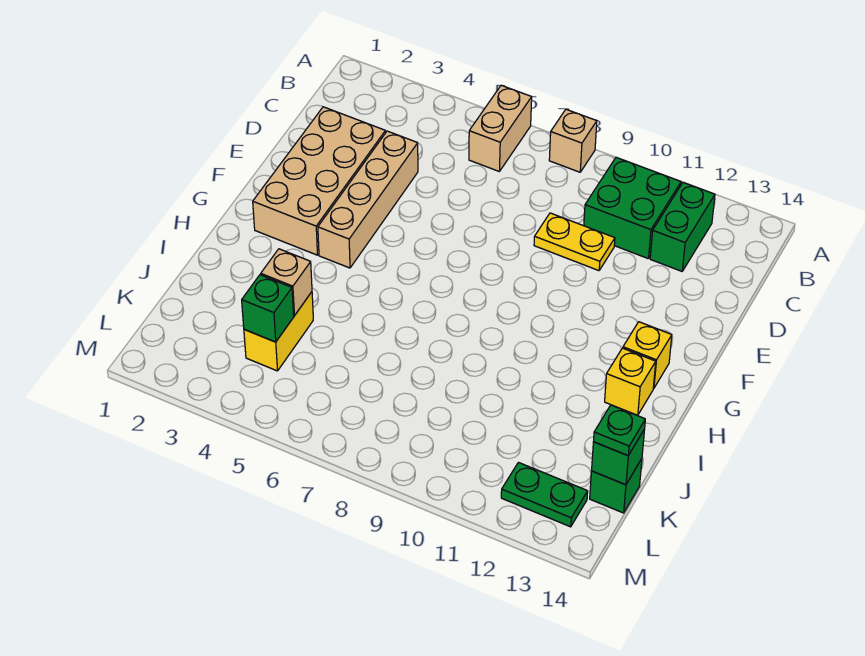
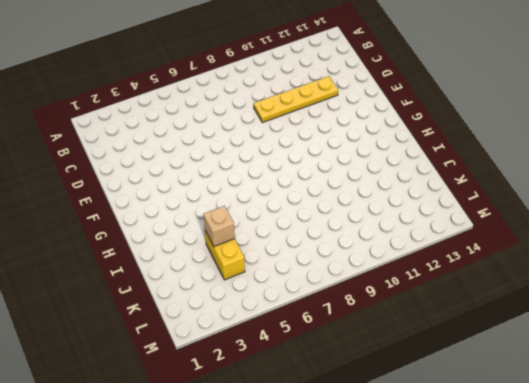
yellow plate D9:D12 level 1 -> yellow plate D9:D10 level 1
none -> tan brick A6:B6 level 1
none -> tan brick A8 level 1
none -> green brick B10:C11 level 1

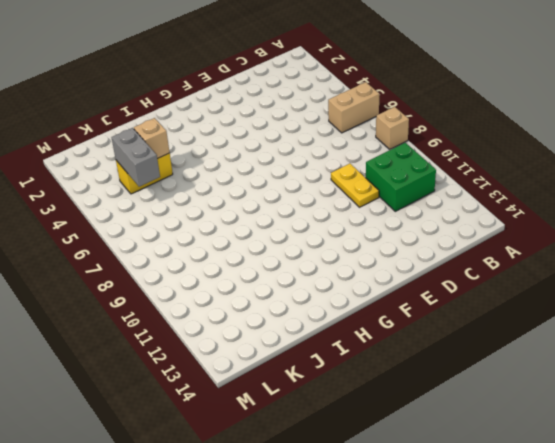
grey brick K4:K5 level 2 -> green brick K4 level 2
none -> green brick B12:C12 level 1
none -> tan brick D2:G3 level 1
none -> tan brick D4:G4 level 1

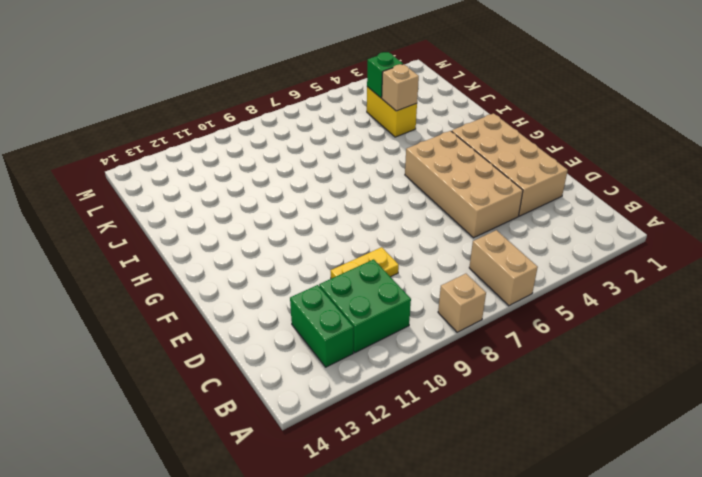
tan brick D4:G5 level 1 -> tan brick D4:G4 level 1
none -> yellow brick G13 level 1
none -> yellow brick H13 level 1
none -> green brick K14 level 1

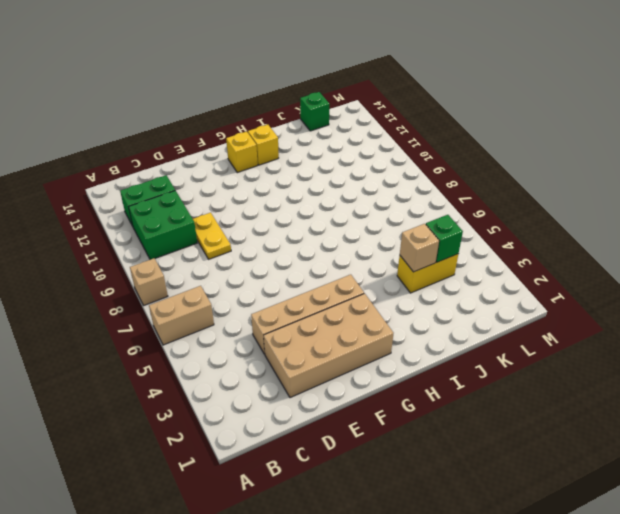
none -> green plate L12:L13 level 1
none -> green brick K14 level 2
none -> green plate K14 level 3

